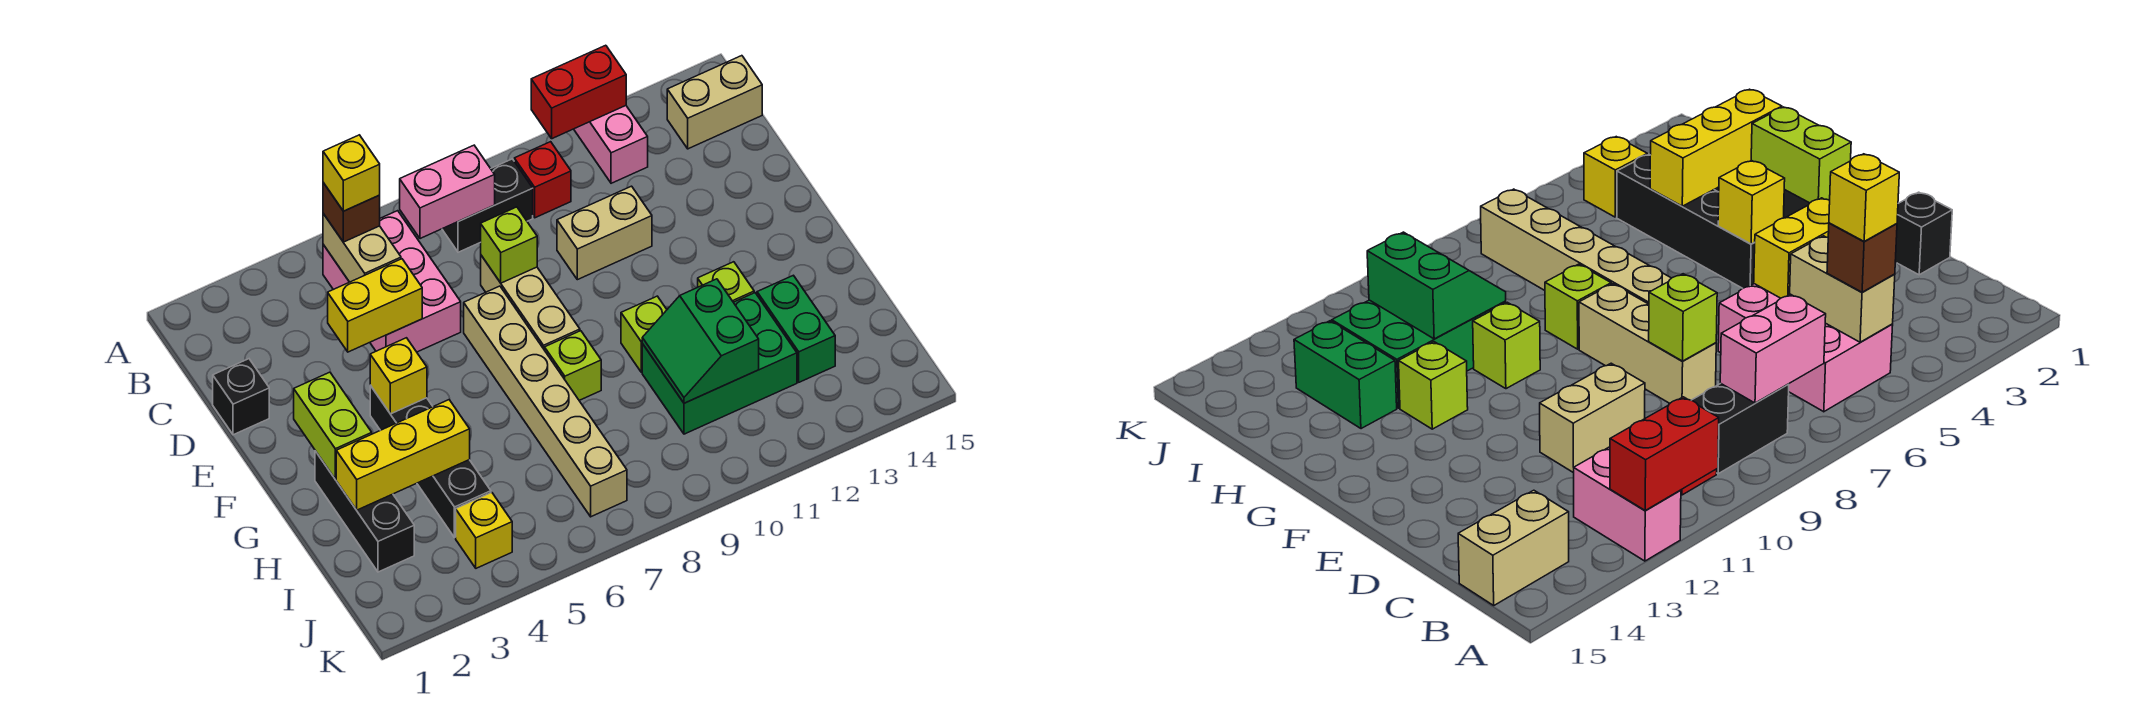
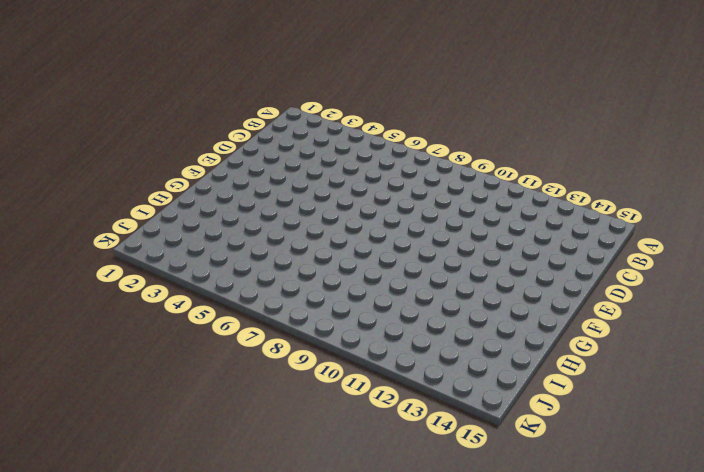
none -> pink brick A12:B12 level 1
none -> pink brick B5:D6 level 1
none -> black brick B8:B9 level 1

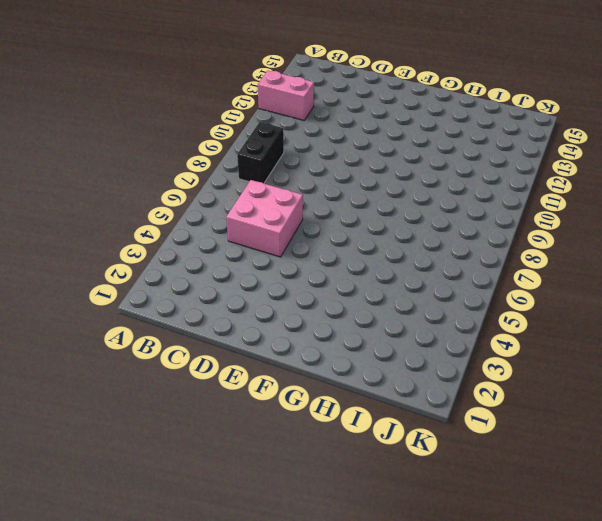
pink brick C5:D6 level 1 -> pink brick B5:D6 level 1
none -> red brick B10 level 1
none -> tan brick B14:B15 level 1
none -> black brick D1 level 1

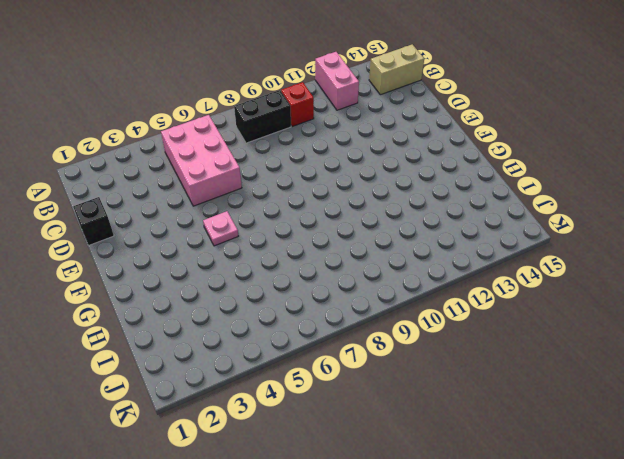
pink plate F5 level 1 -> none
none -> tan brick D8:F8 level 1
none -> tan brick D10:D11 level 1
none -> tan brick E7:J7 level 1

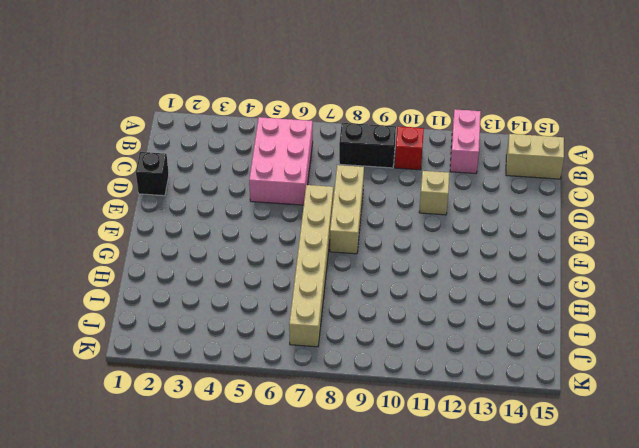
tan brick D11 level 1 -> tan brick D10:D11 level 1
none -> black brick F4:I4 level 1
none -> black brick G2:I2 level 1
none -> lime brick G8 level 1

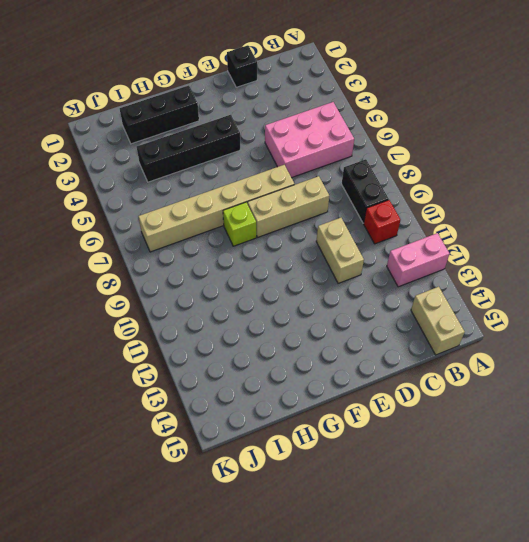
none -> lime brick G10 level 1
none -> lime brick G12 level 1
none -> green brick H10:I12 level 1

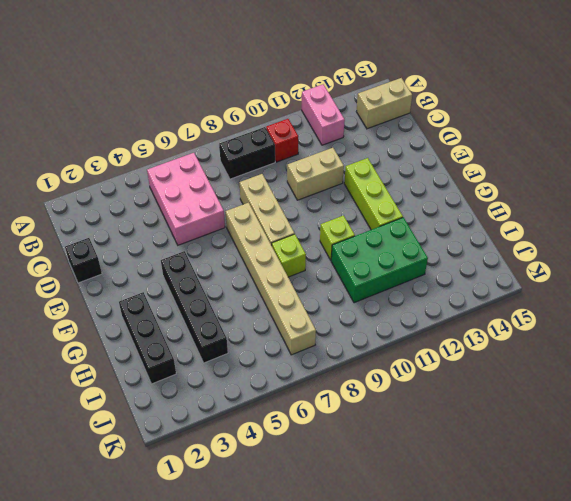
lime brick E12:G12 level 1 -> lime brick G12 level 1
none -> green brick H13:I13 level 1
none -> yellow brick J4 level 1
none -> red brick A11:A12 level 2

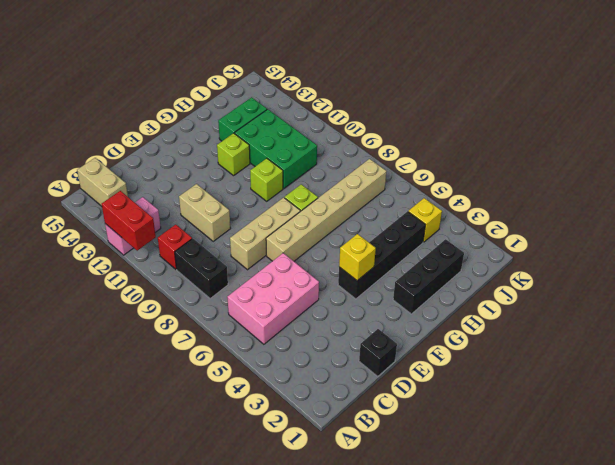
none -> tan brick B5:C5 level 2
none -> pink brick B7:B8 level 2
none -> yellow brick D4:D5 level 2

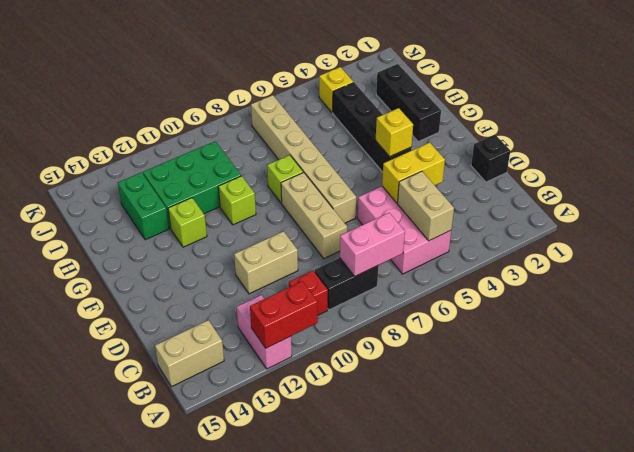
none -> lime brick D8 level 2
none -> lime brick F2:G2 level 2
none -> yellow brick H2:H4 level 2

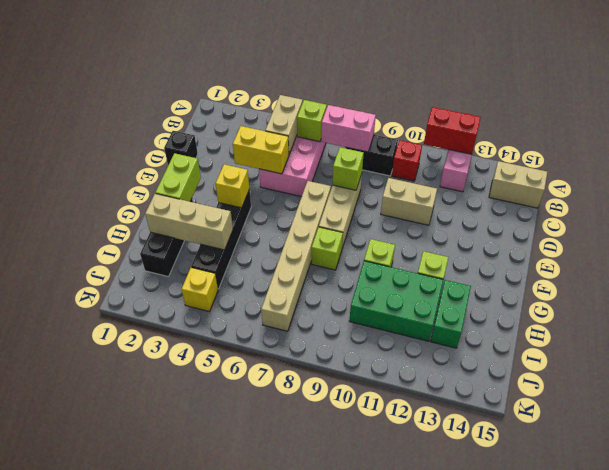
lime brick B6 level 2 -> none
tan brick H2:H4 level 2 -> yellow brick H2:H4 level 2
none -> green slope H10:I11 level 2 top 11
none -> brown brick B5 level 3
none -> yellow brick B5 level 4

